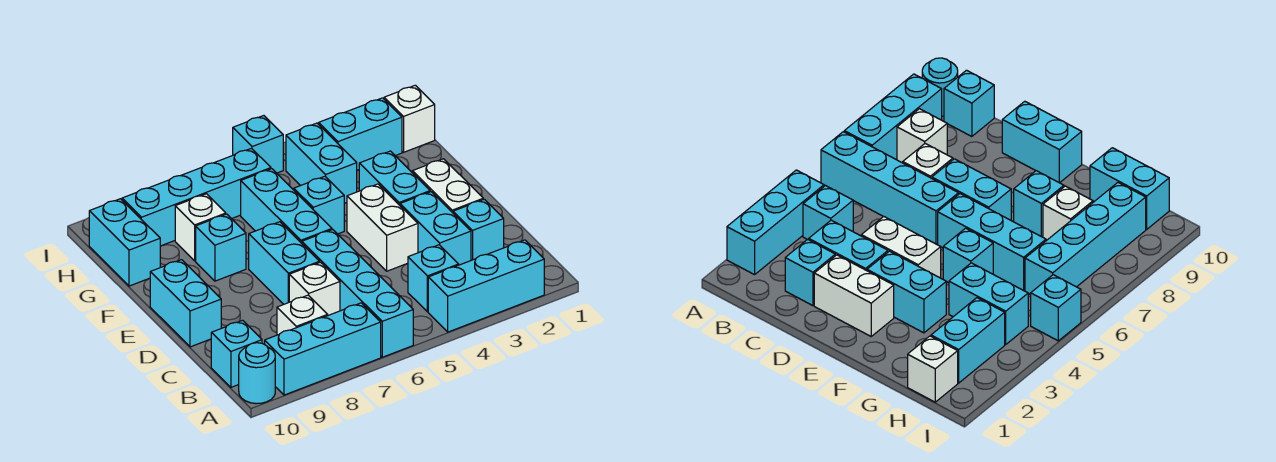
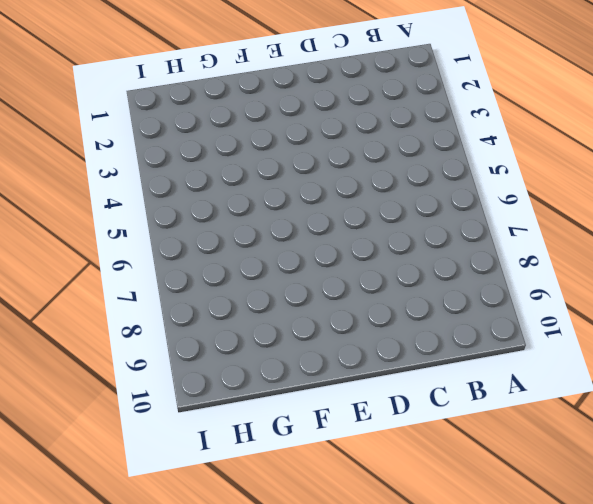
none -> cyan brick A2:A4 level 1
none -> cyan brick A6:D6 level 1
none -> cyan brick A7:A9 level 1

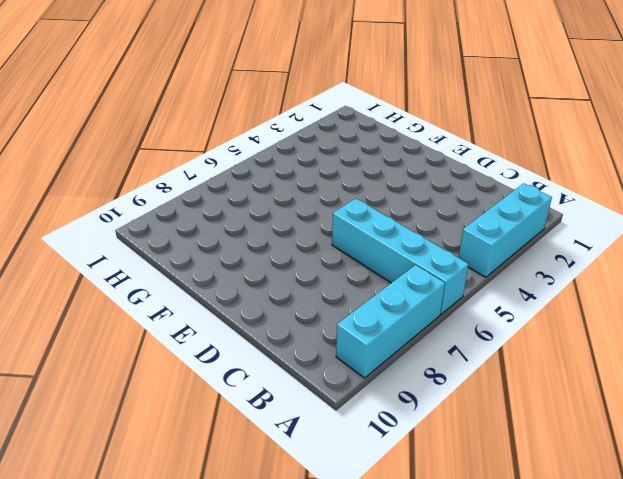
none -> cyan round brick A10 level 1
none -> cyan brick B4 level 1
none -> white brick B8 level 1

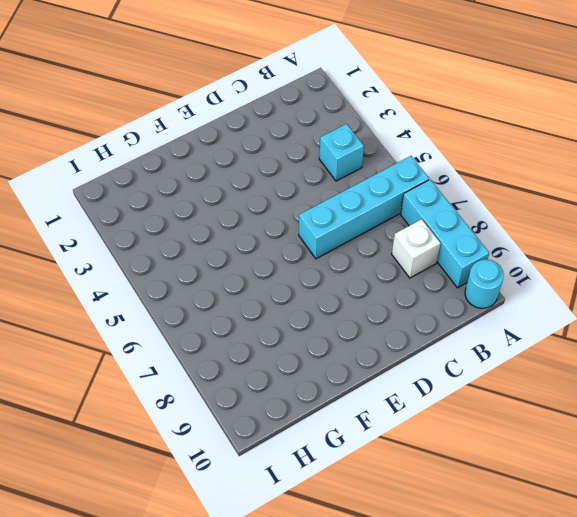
none -> cyan brick A2:A4 level 1
none -> cyan brick B10 level 1
none -> cyan brick C2 level 1

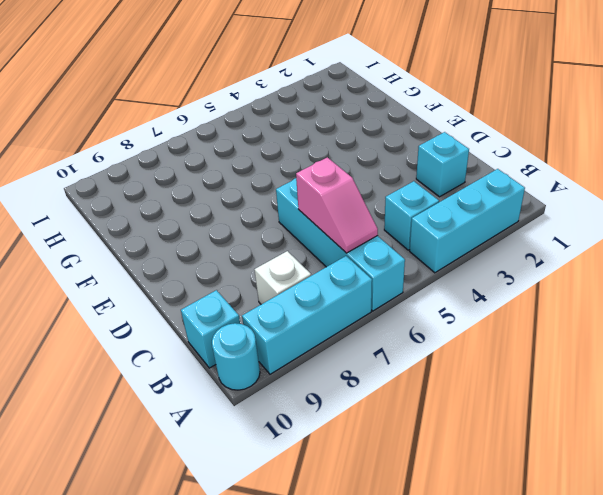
pink slope B6:C6 level 2 top C -> none
none -> cyan brick C3:D3 level 1
none -> white brick C7 level 1
none -> white brick D2:E2 level 1

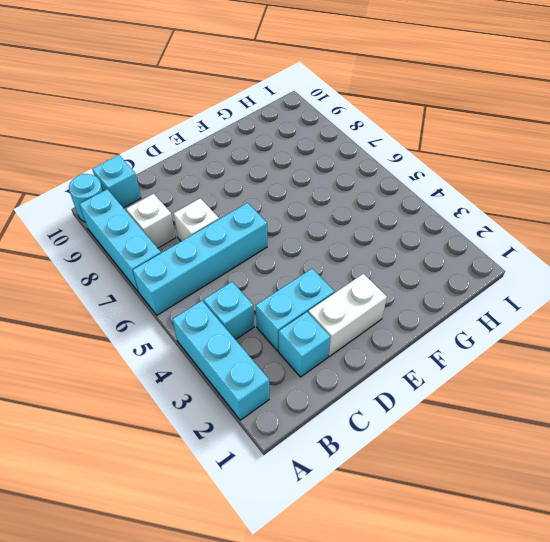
none -> white brick D4:E4 level 1
none -> cyan brick D7:E7 level 1
none -> cyan brick D10:E10 level 1

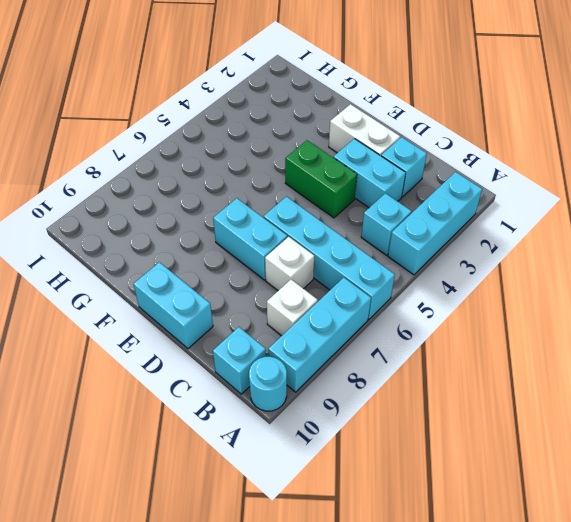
green brick D4:E4 level 1 -> white brick D4:E4 level 1
none -> cyan brick E3:F3 level 1
none -> cyan brick E6:G6 level 1
none -> cyan brick F5 level 1

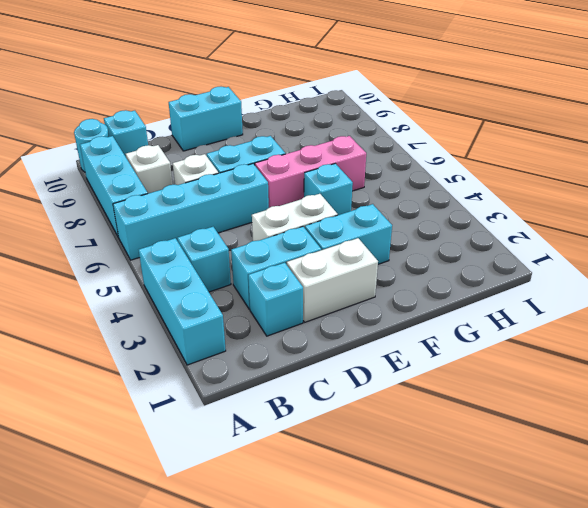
pink brick E6:G6 level 1 -> cyan brick E6:G6 level 1
none -> cyan brick F8 level 1
none -> cyan brick G4:H4 level 1
none -> white brick G8 level 1

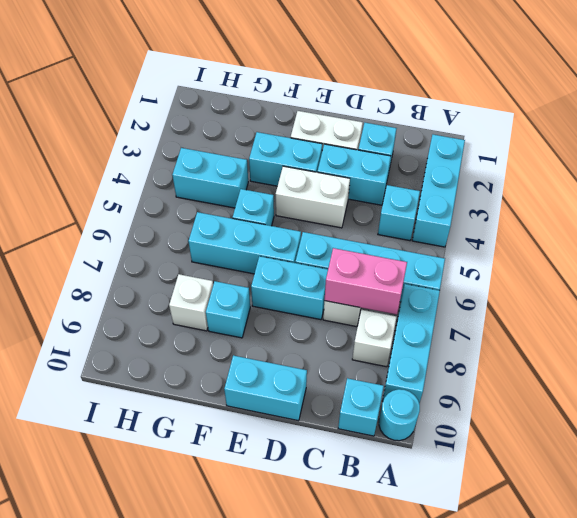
pink brick B7:C7 level 2 -> none
none -> cyan brick G10:H10 level 1
none -> white brick H1 level 1
none -> cyan brick H2:H3 level 1

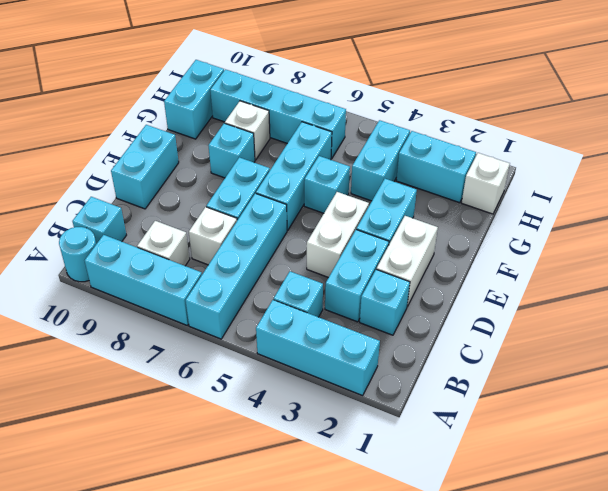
none -> cyan brick I5 level 1

